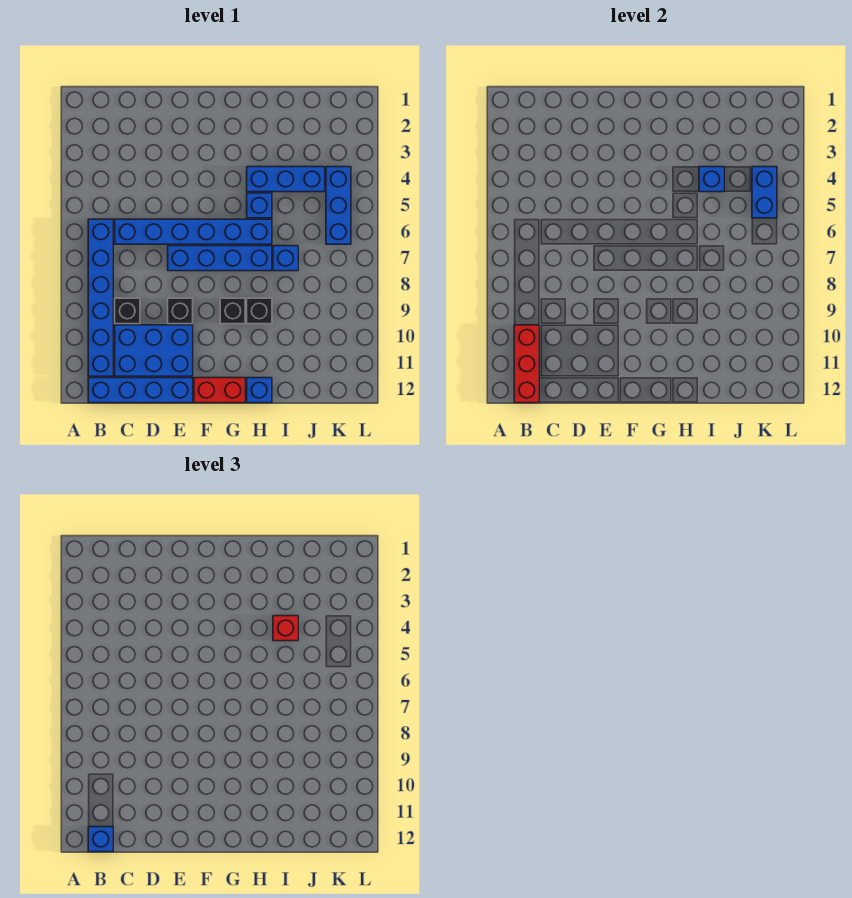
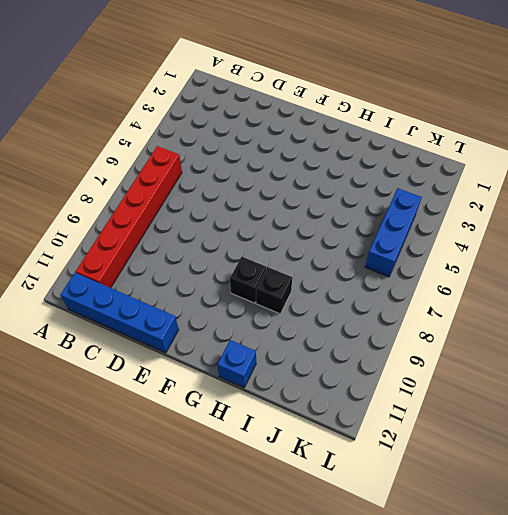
red brick B6:B11 level 1 -> blue brick B6:B11 level 1
none -> blue brick C6:H6 level 1
none -> black brick C9 level 1
none -> blue brick C10:E11 level 1

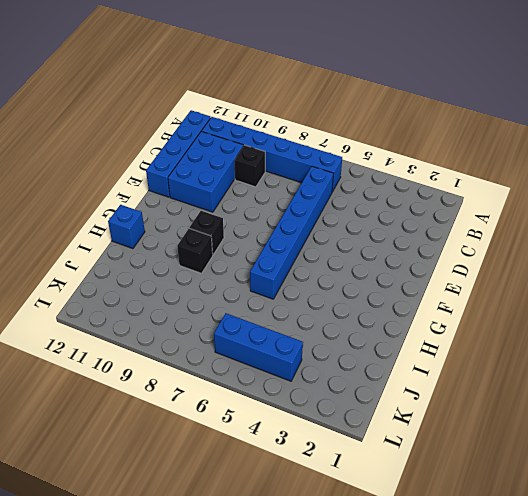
none -> blue brick E7:H7 level 1
none -> black brick E9 level 1
none -> red brick F12:G12 level 1

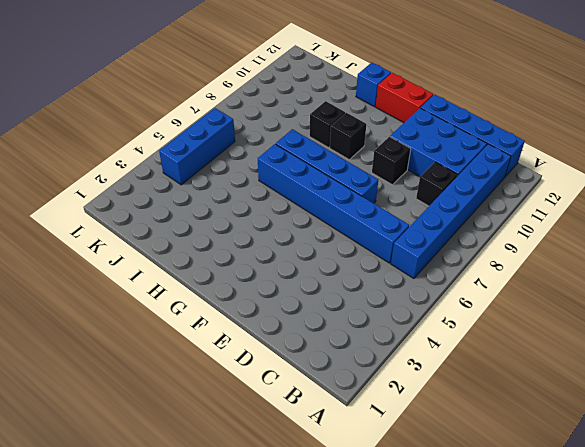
none -> blue brick H4:J4 level 1
none -> blue brick H5 level 1
none -> blue brick I7 level 1

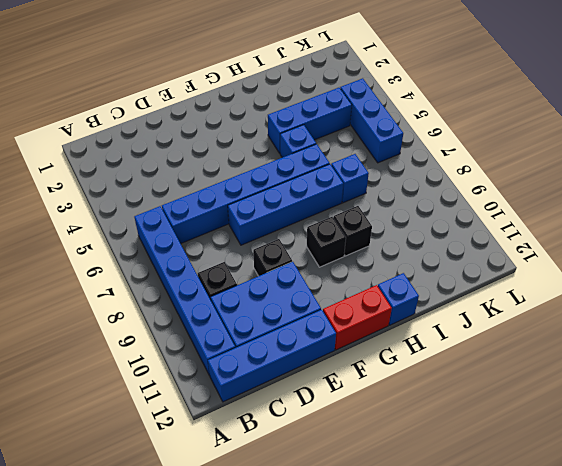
none -> red brick B10:B12 level 2
none -> blue brick I4 level 2
none -> blue brick K4:K5 level 2

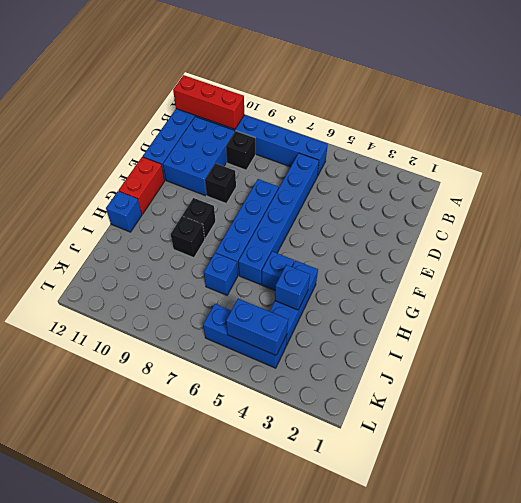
none -> blue brick B12 level 3
none -> red brick I4 level 3

